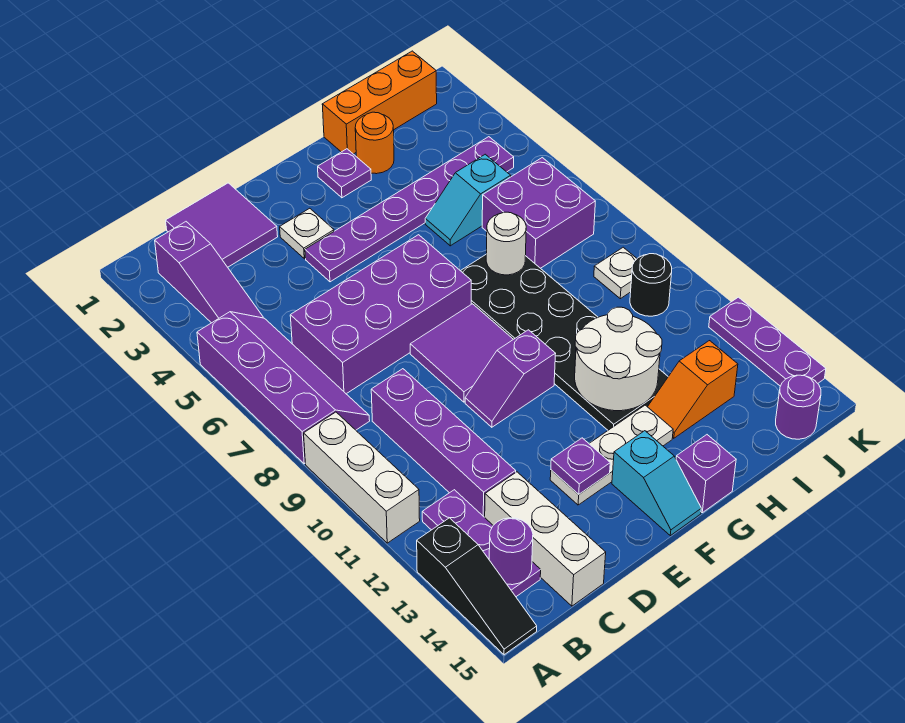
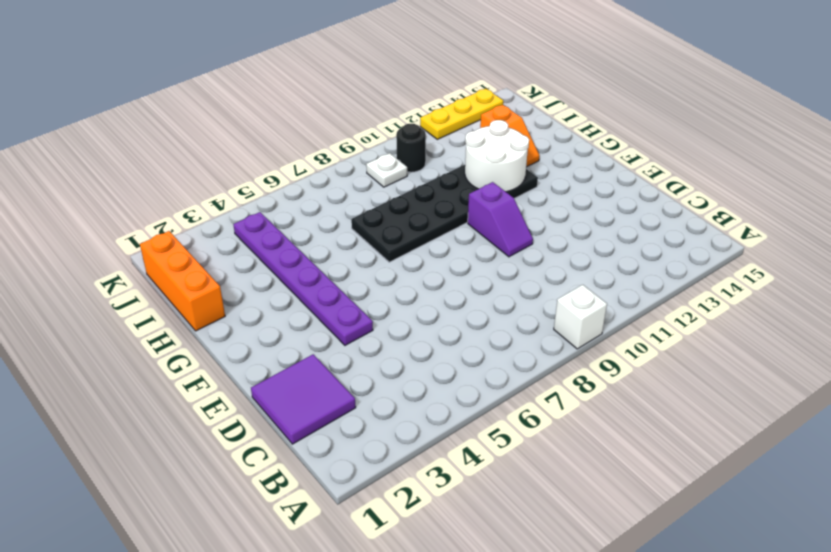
white brick A9 level 1 -> white brick A9:A11 level 1
yellow plate K12:K14 level 1 -> purple plate K12:K14 level 1
none -> purple slope A5:B8 level 1 top A
none -> black slope A13:A15 level 1 top 13
none -> purple slope B2:B4 level 1 top 2
none -> purple plate B12:B14 level 1

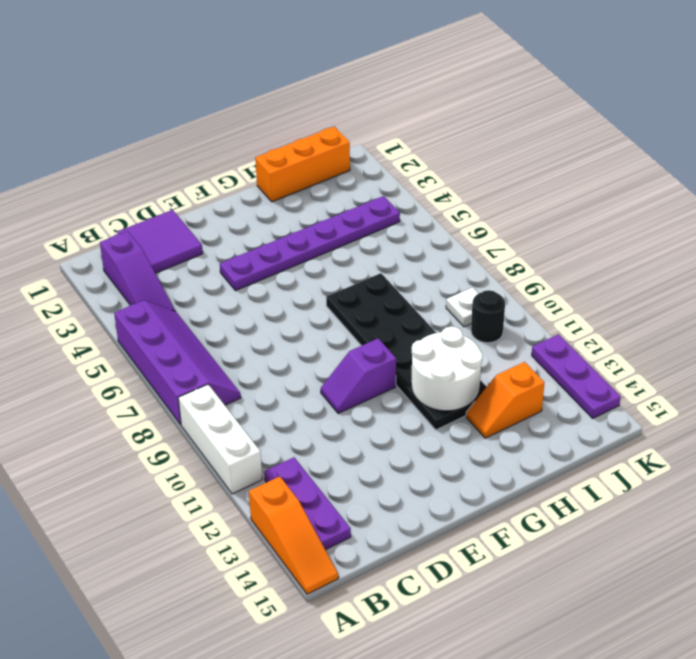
orange slope A13:A15 level 1 top 13 -> black slope A13:A15 level 1 top 13
none -> purple brick C6:F7 level 1
none -> purple brick C9:C12 level 1
none -> white brick C13:C15 level 1
none -> white plate E3 level 1

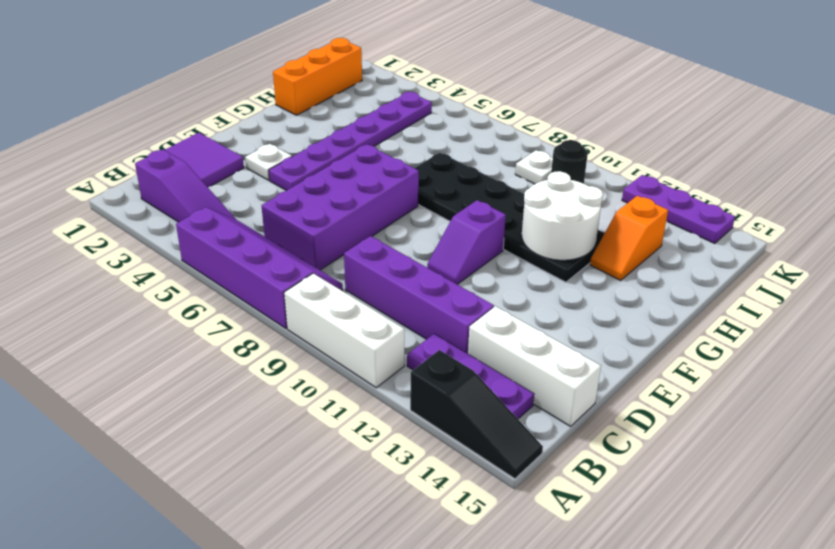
none -> purple tile E8:F9 level 1
none -> white plate E13:G13 level 1
none -> cyan slope F14:F15 level 1 top 14
none -> purple plate G2 level 1

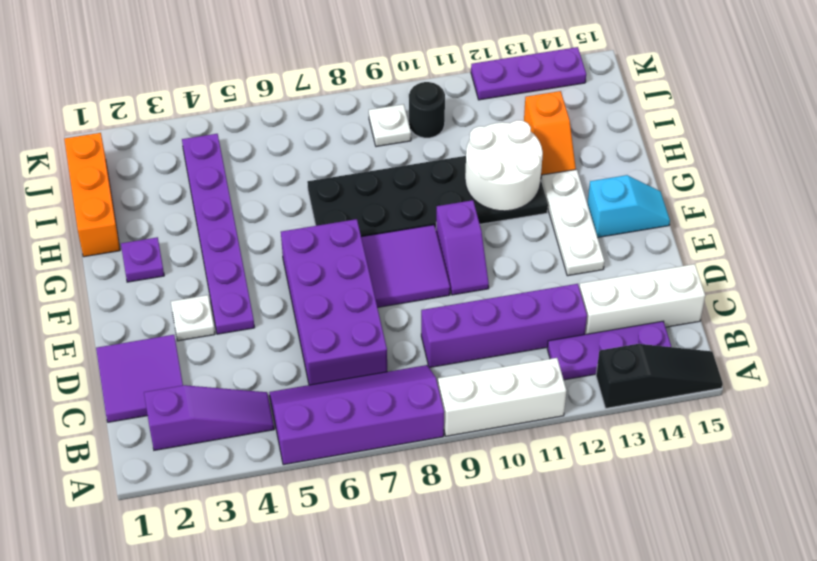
none -> purple brick G15 level 1
none -> orange round brick H2 level 1
none -> cyan slope H5:I5 level 1 top I
none -> purple brick I6:J7 level 1

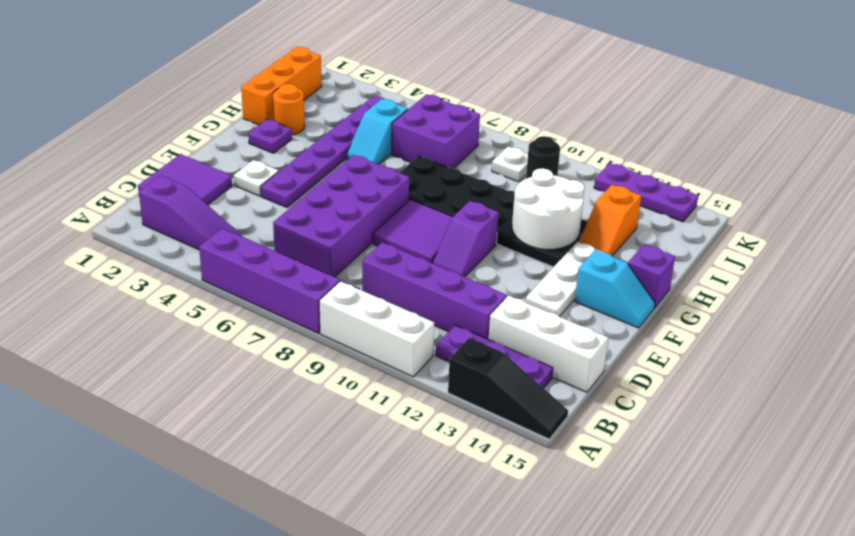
none -> purple round brick J15 level 1
none -> purple round brick B14 level 2
none -> purple plate E13 level 2
none -> white round brick H7 level 2

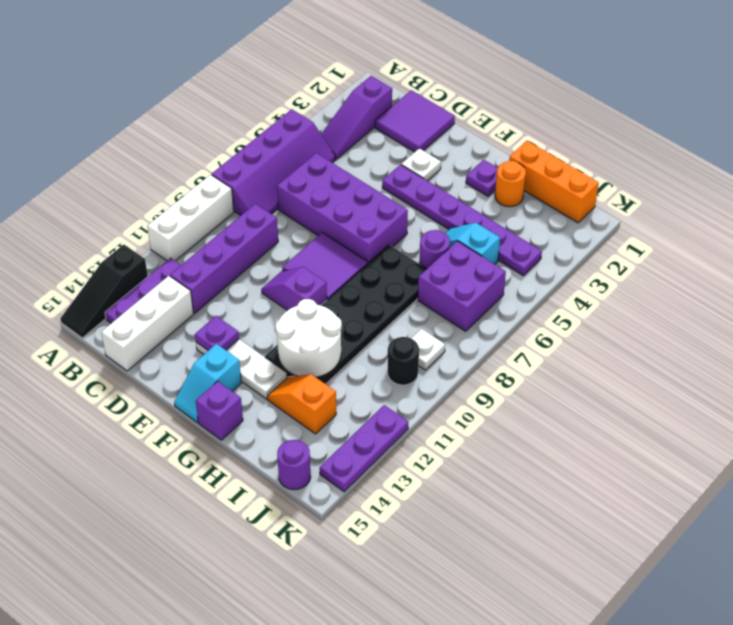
purple round brick H6 level 1 -> purple round brick B14 level 2
none -> white round brick H7 level 2

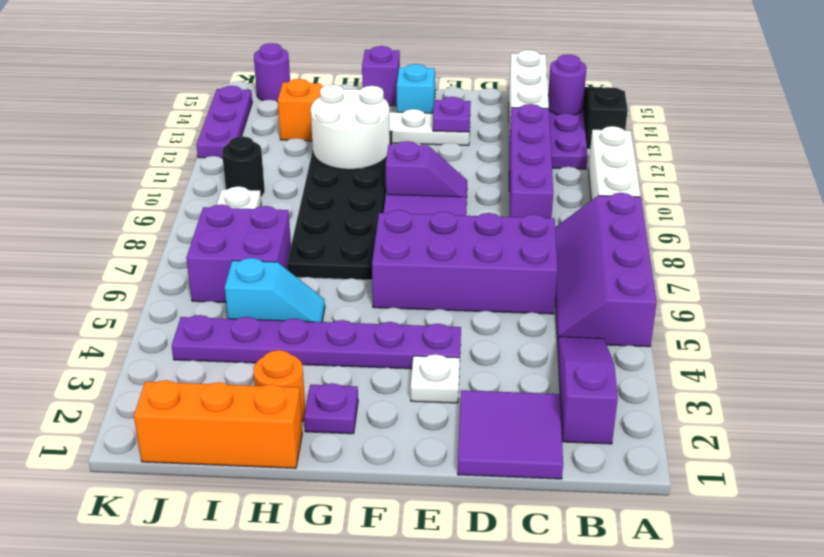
none -> white round brick H7 level 2

